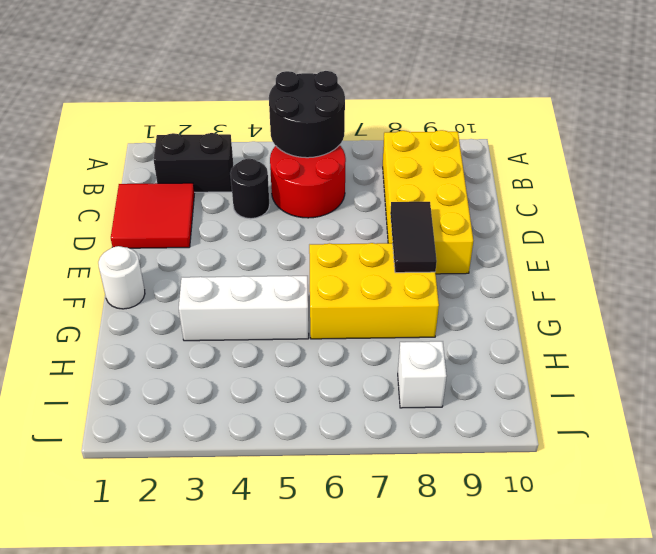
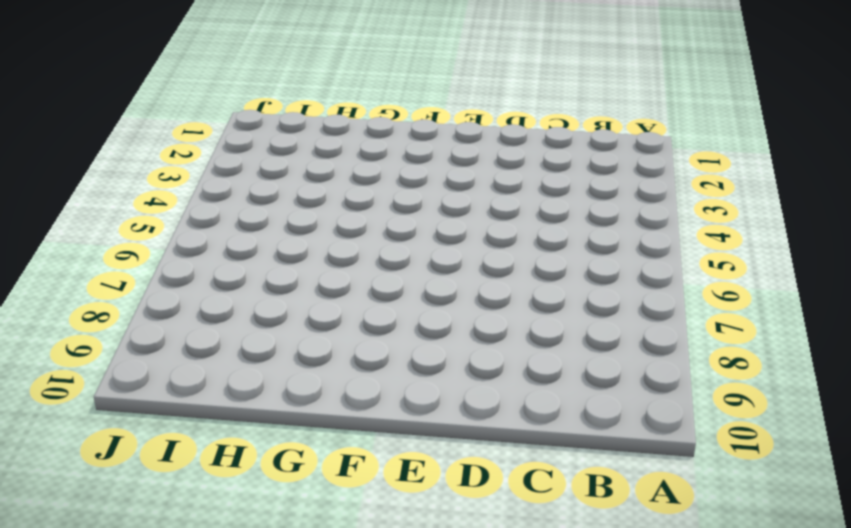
none -> black brick B2:B3 level 1
none -> red round brick B5:C6 level 1

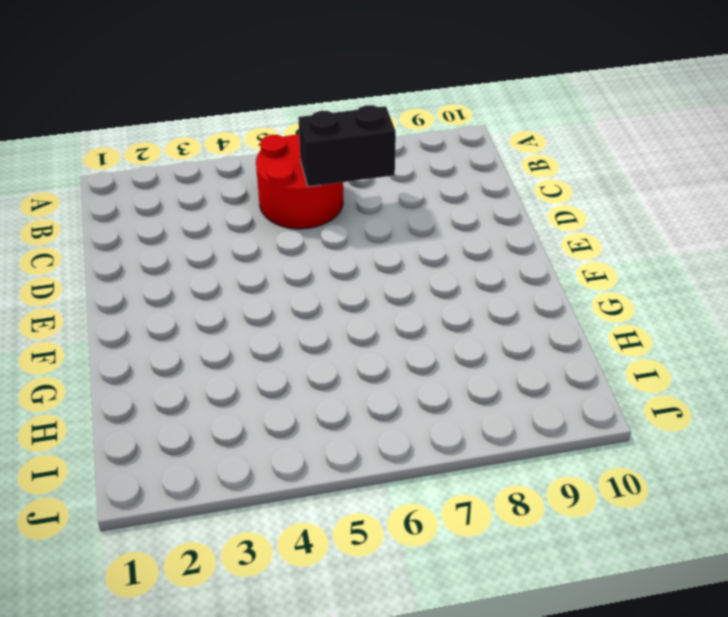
black brick C6:C7 level 2 -> black brick B2:B3 level 1
none -> yellow brick B8:E9 level 1
none -> red tile C1:D2 level 1

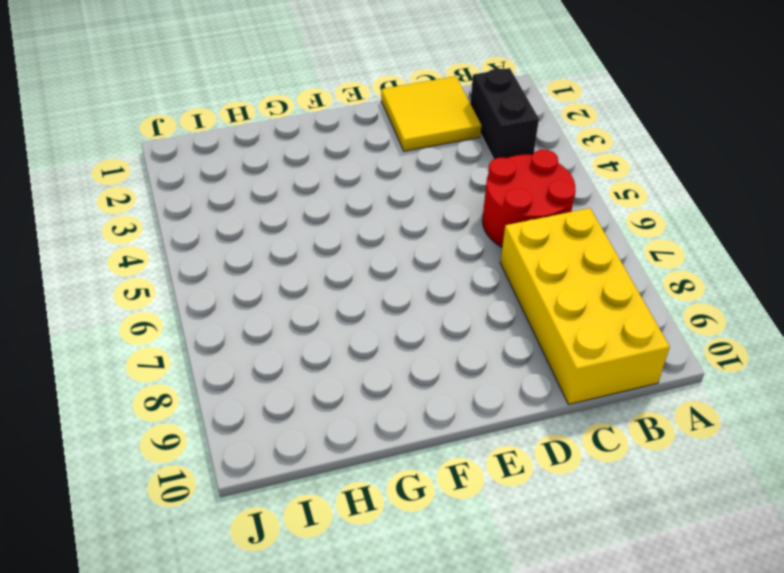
yellow brick B7:C10 level 1 -> yellow brick B8:E9 level 1
yellow tile C1:D2 level 1 -> red tile C1:D2 level 1
none -> black round brick C4 level 1
none -> white round brick F1 level 1

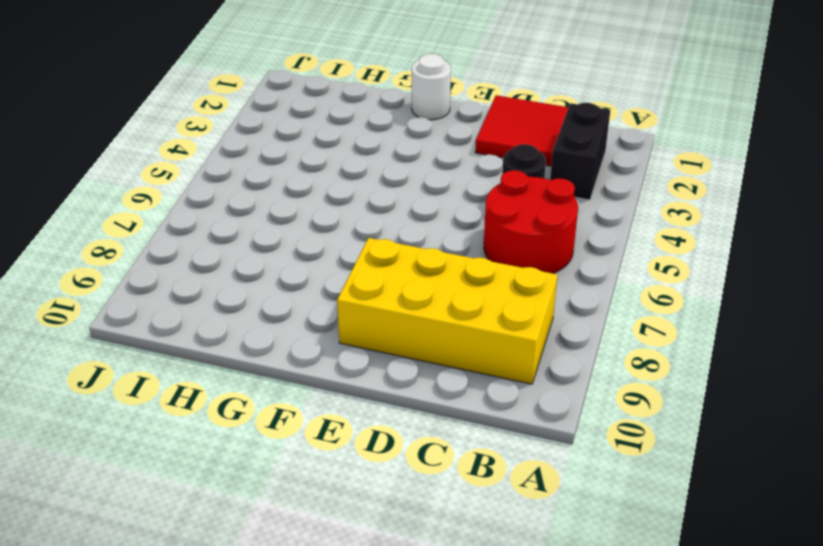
none -> yellow brick F6:G8 level 1
none -> white brick G3:G5 level 1

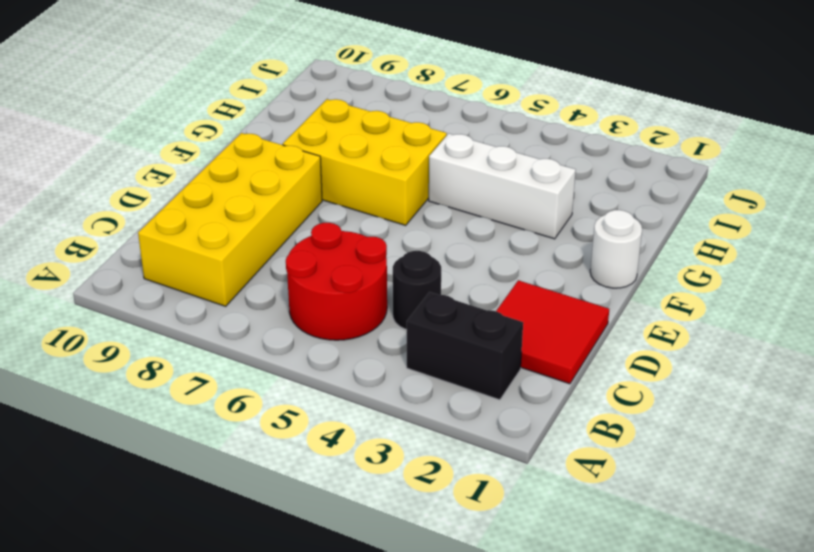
none -> white brick I8 level 1
none -> black round brick A5:B6 level 2

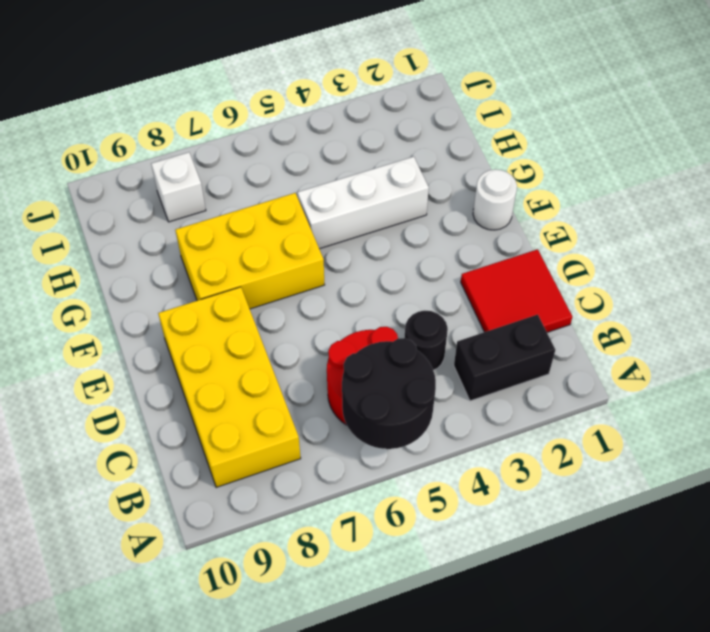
none -> black tile E8:F8 level 2

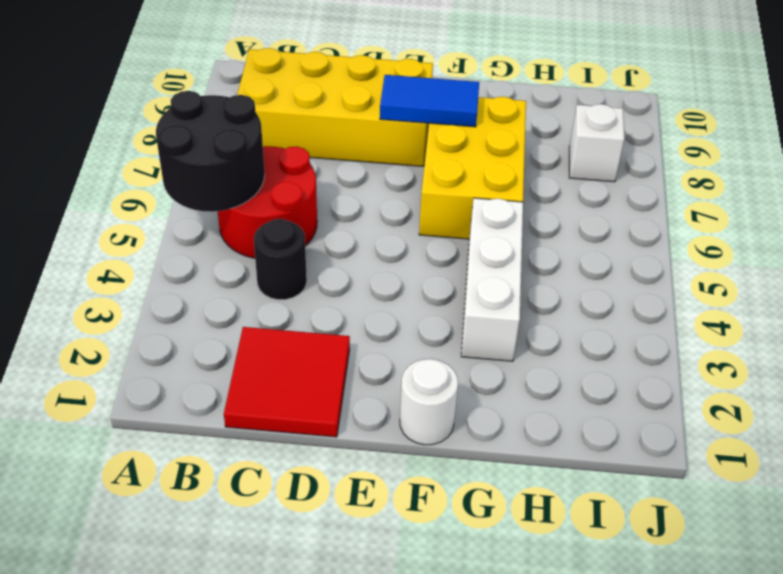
blue tile E8:F8 level 2 -> black tile E8:F8 level 2
none -> black brick B2:B3 level 1

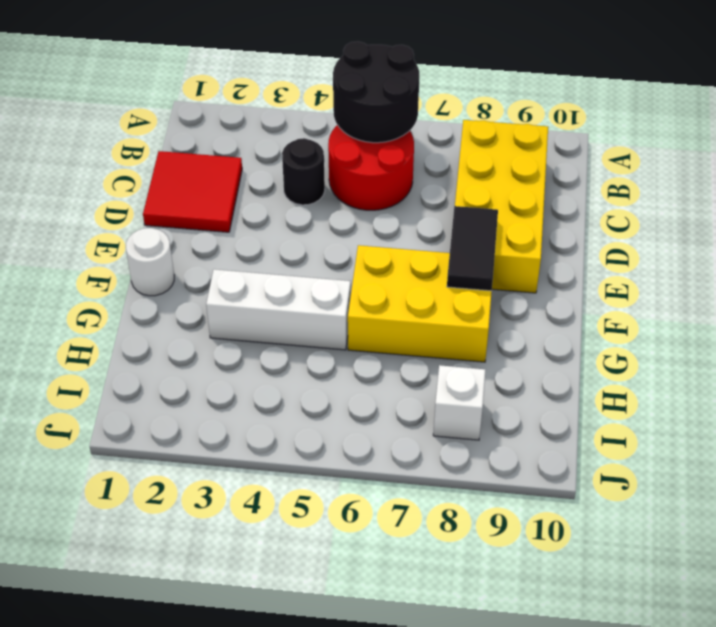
none -> black brick B2:B3 level 1

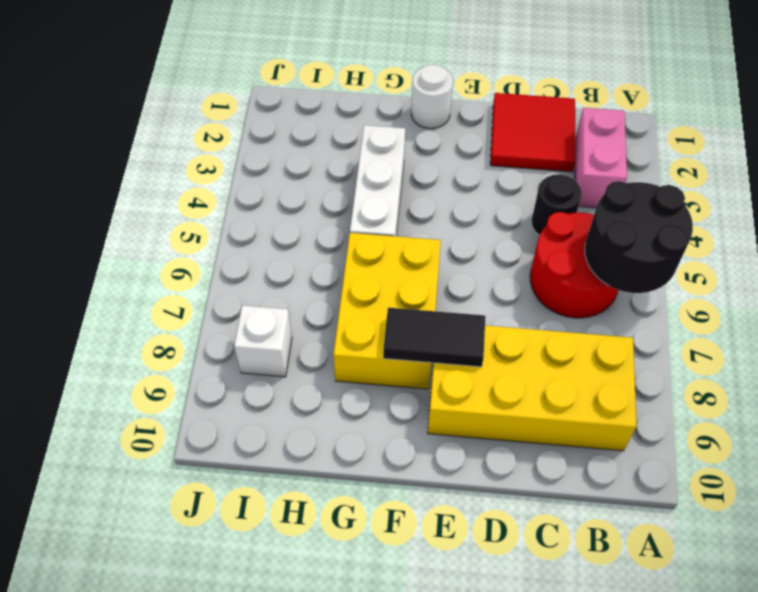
pink brick B2:B3 level 1 -> black brick B2:B3 level 1

